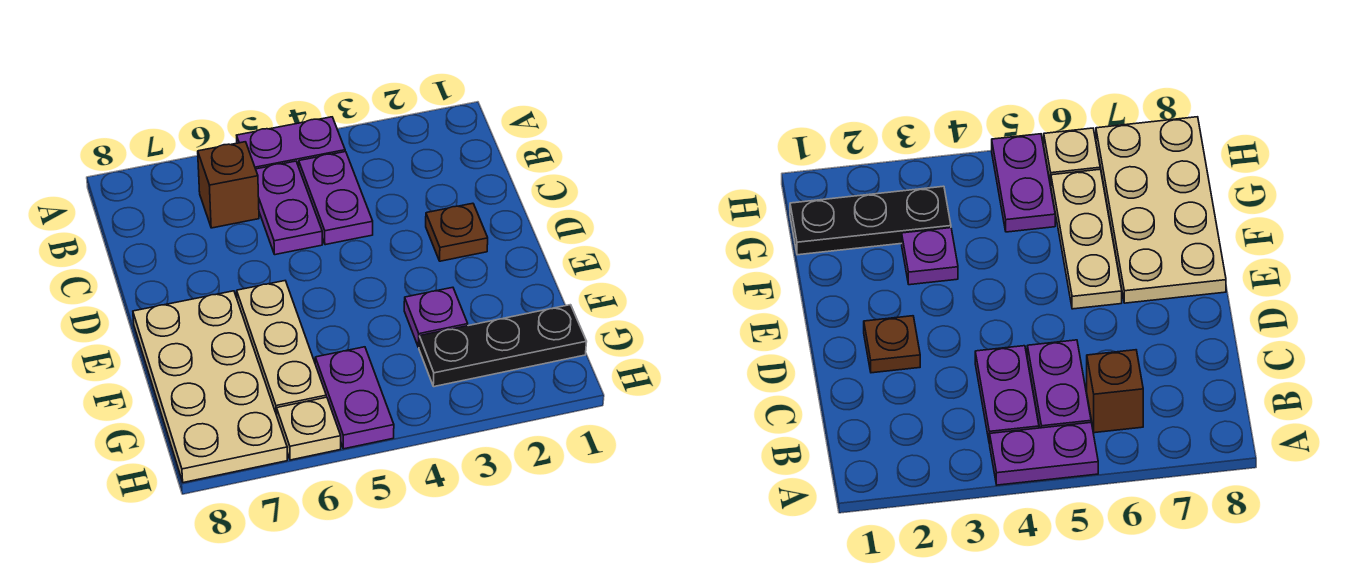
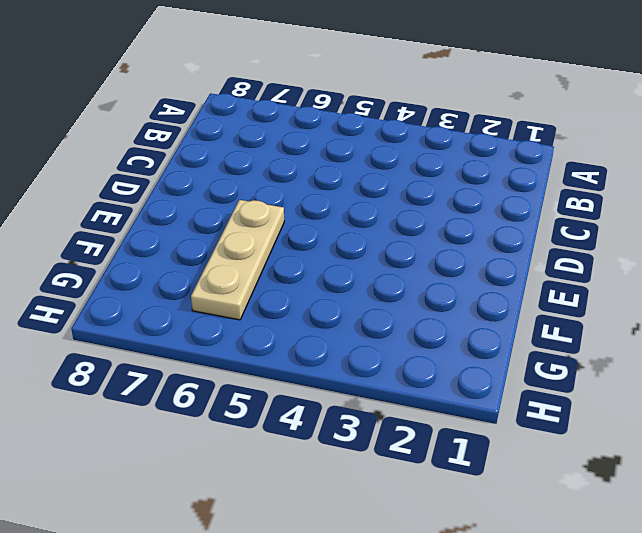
none -> purple plate A4:A5 level 1
none -> purple plate B4:C4 level 1

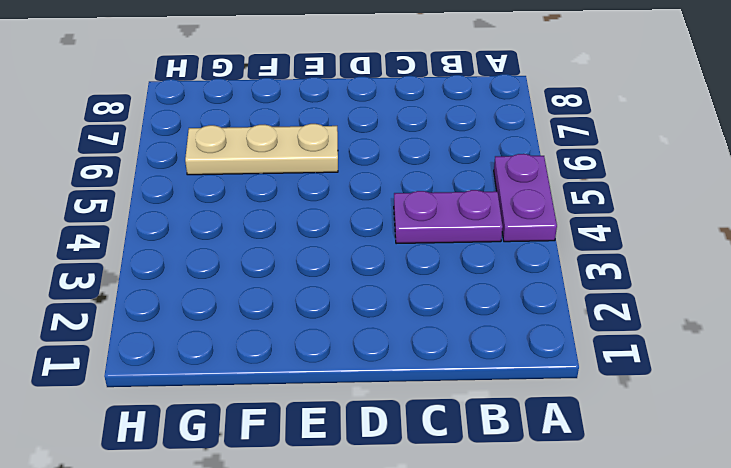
none -> purple plate B5:C5 level 1
none -> brown brick B6 level 1

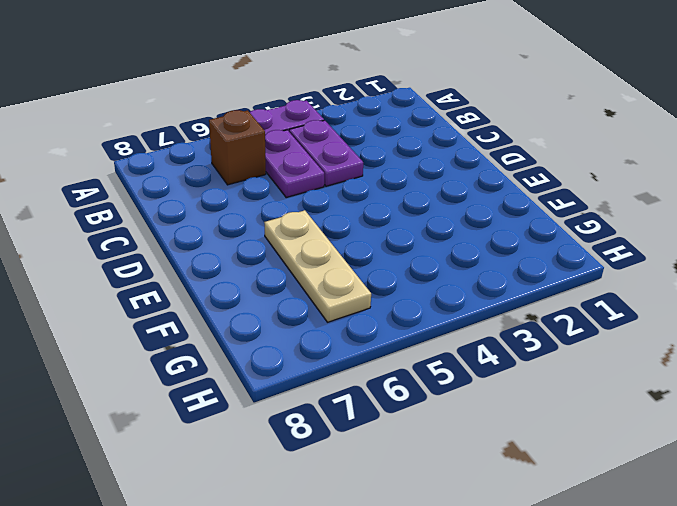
none -> brown plate D2 level 1
none -> tan plate E7:H8 level 1

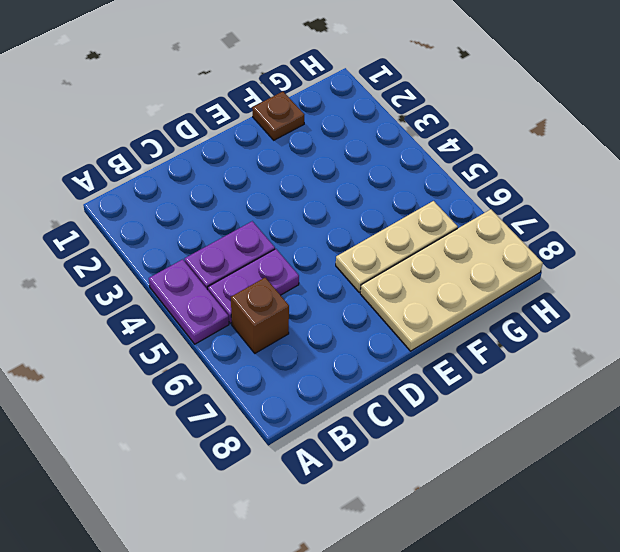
brown plate F1 level 1 -> brown plate D2 level 1
none -> purple plate F3 level 1
none -> black plate G1:G3 level 1

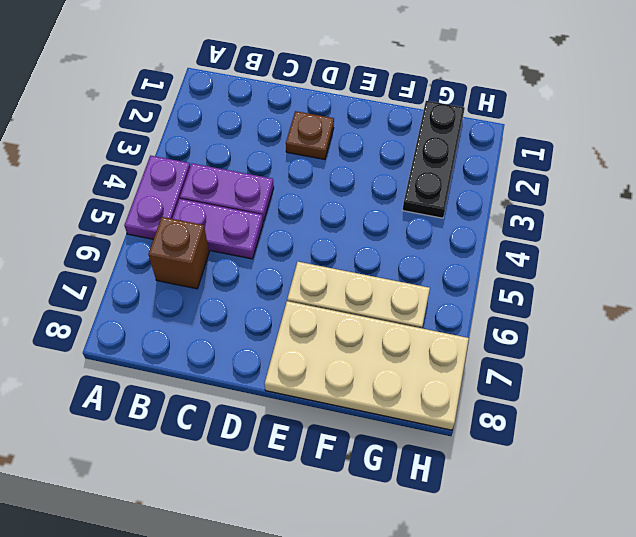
none -> purple plate F3 level 1
none -> purple plate G5:H5 level 1

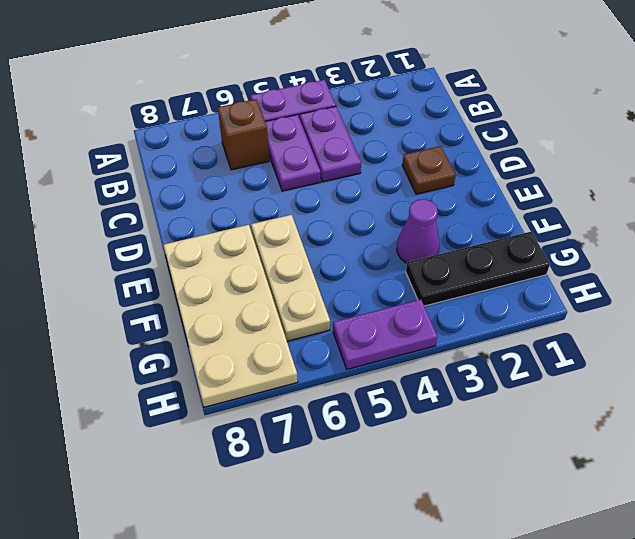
purple cone F3 level 1 -> purple plate F3 level 1
purple plate H4:H5 level 1 -> purple plate G5:H5 level 1
none -> tan plate H6 level 1

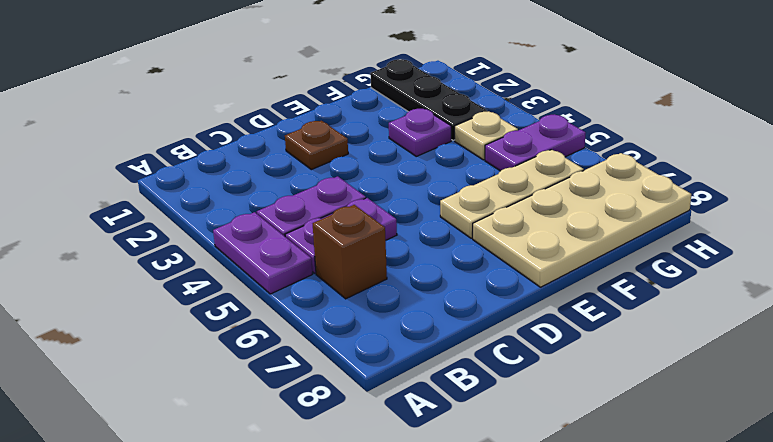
tan plate G4 level 1 -> tan plate H6 level 1

